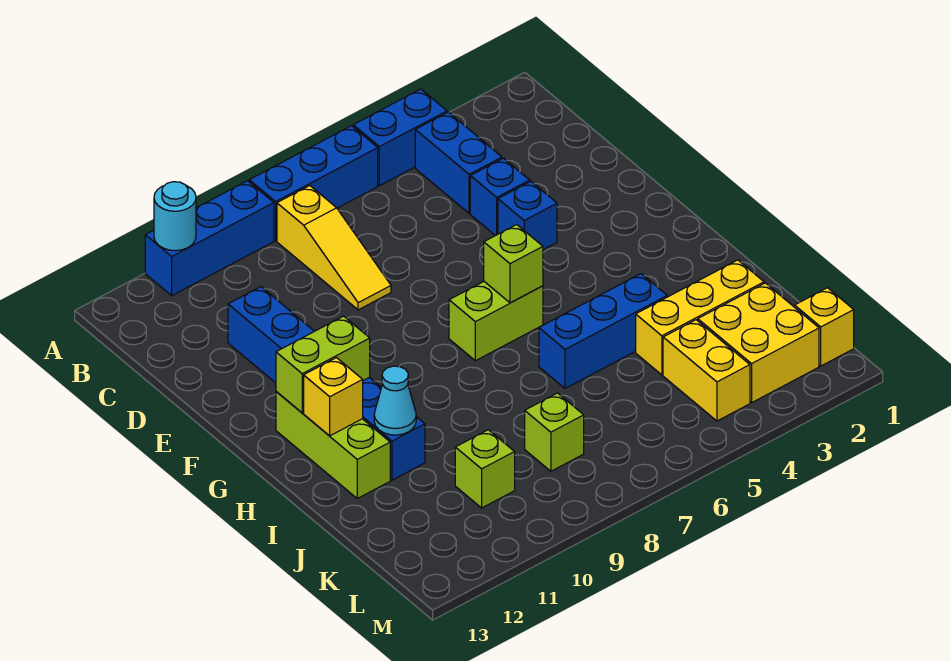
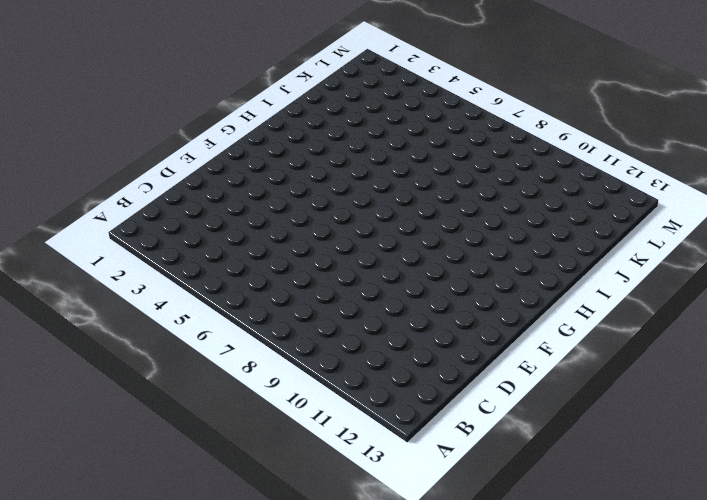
none -> blue brick A4:A5 level 1
none -> blue brick A6:A8 level 1
none -> blue brick A9:A11 level 1

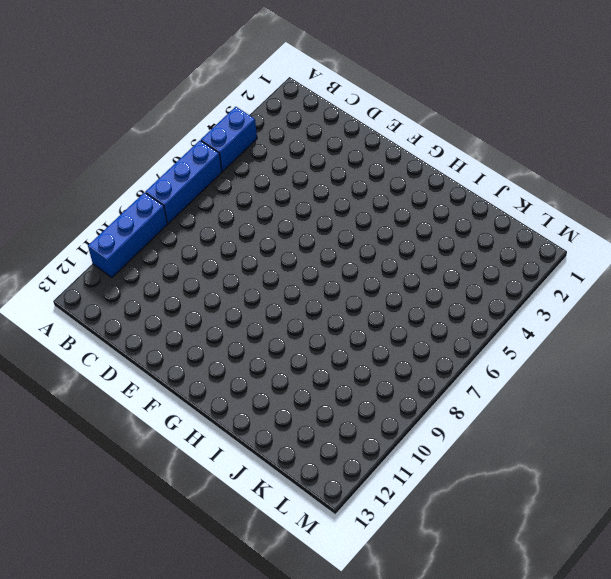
none -> blue brick B4:C4 level 1
none -> yellow slope B8:D8 level 1 top B
none -> blue brick D4 level 1

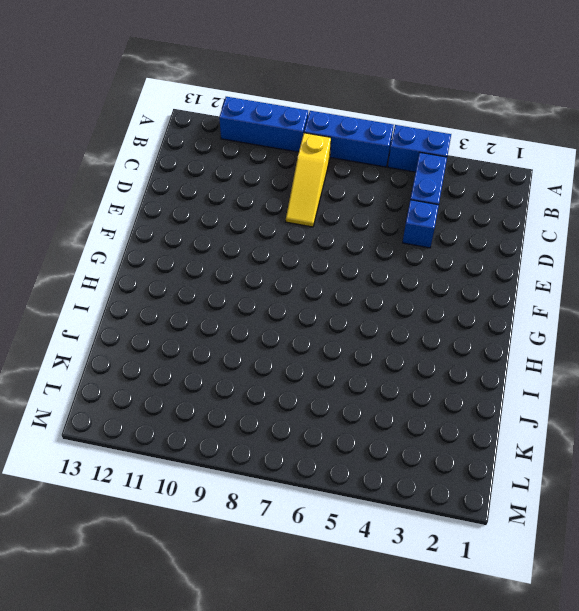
none -> blue brick D11:I11 level 1
none -> blue brick E4 level 1
none -> lime brick G6:G7 level 1

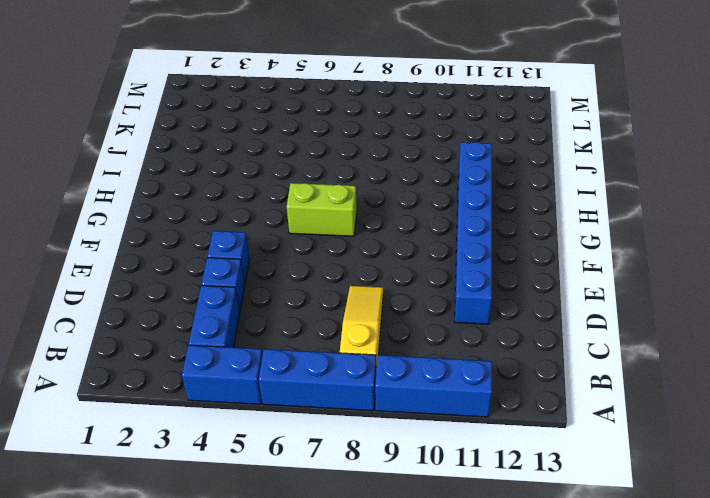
none -> lime brick G12:I12 level 1
none -> blue brick I4:I6 level 1
none -> yellow brick J2:J4 level 1

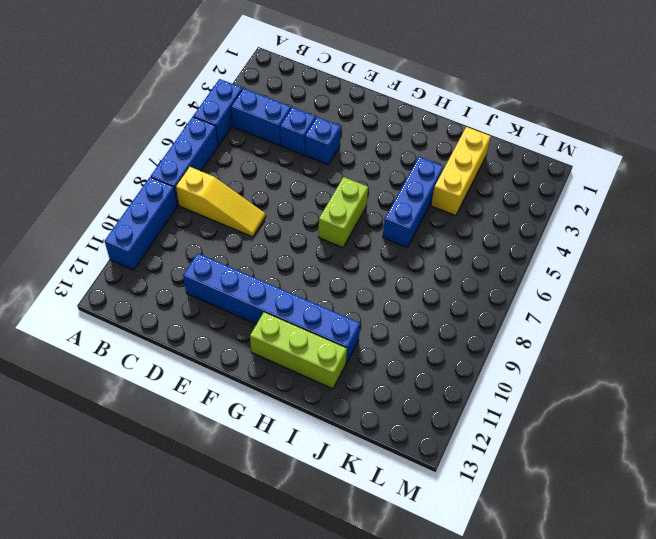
none -> yellow brick K2:L3 level 1
none -> yellow brick K4:L4 level 1
none -> lime brick K8 level 1

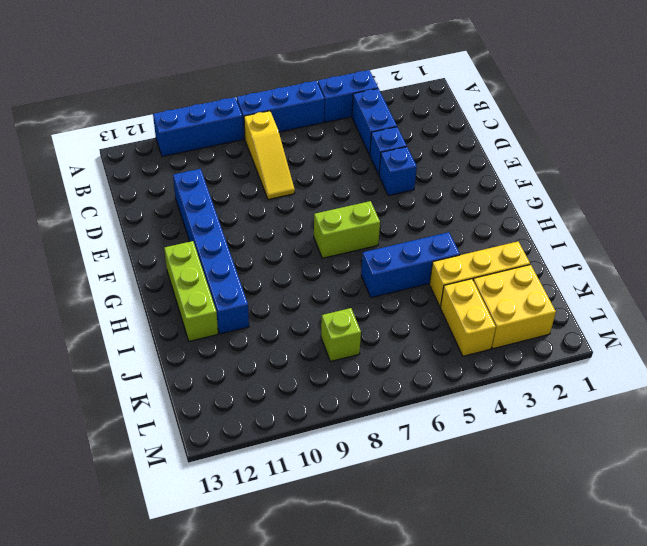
none -> lime brick K10 level 1
none -> yellow brick L1 level 1
none -> cyan round brick A11 level 2

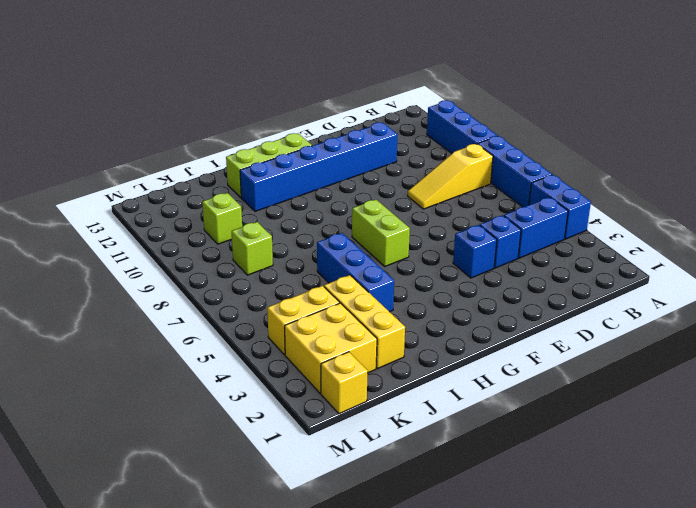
none -> cyan round brick A11 level 2
none -> lime brick G6 level 2
none -> lime brick G11:G12 level 2

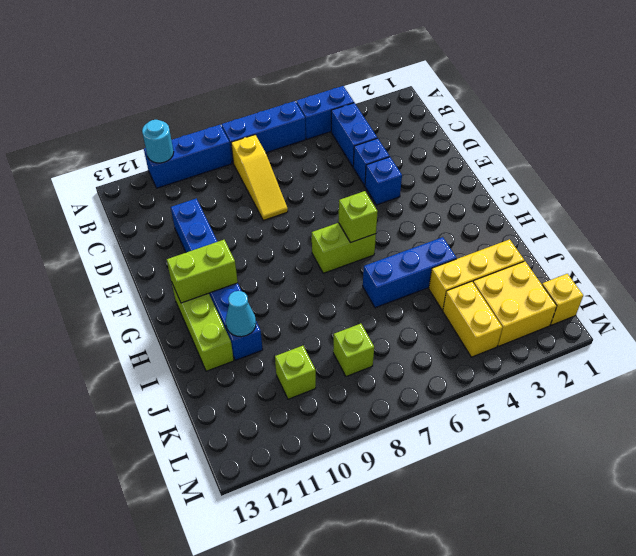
none -> yellow brick H12 level 2

